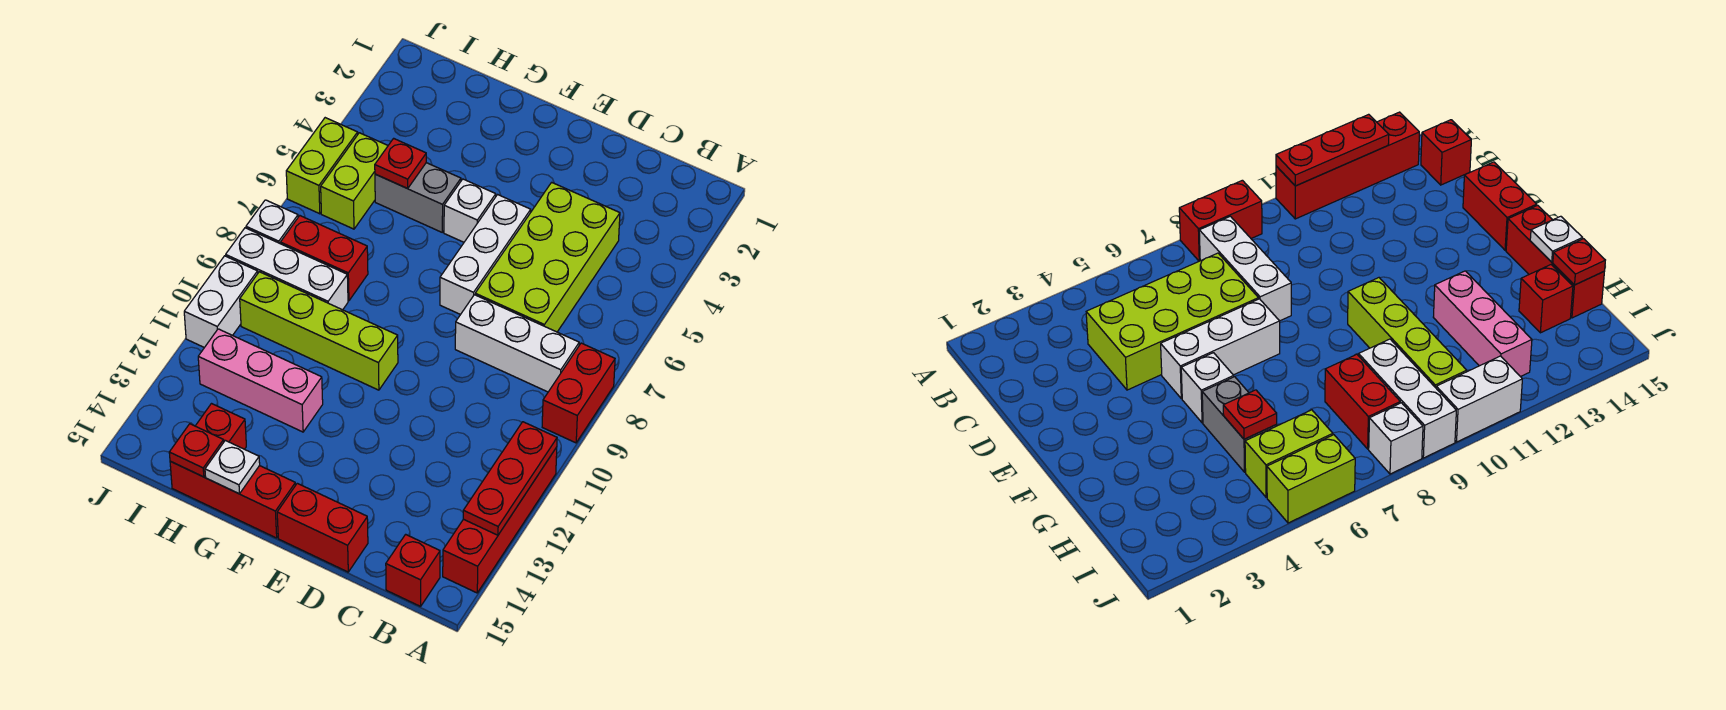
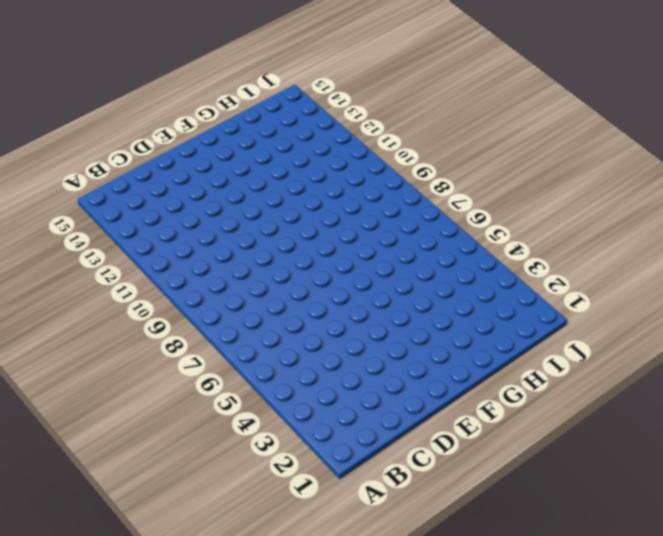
none -> red brick A8:A9 level 1
none -> red brick A11:A14 level 1
none -> white brick B8:D8 level 1

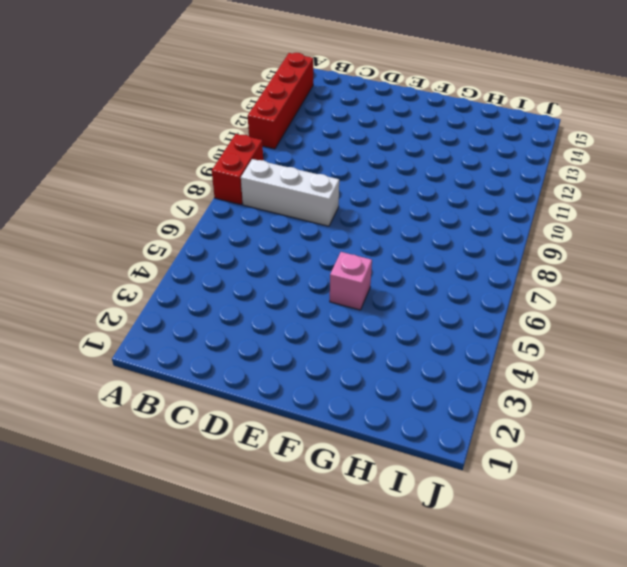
pink brick F5 level 1 -> white brick F5 level 1
none -> red brick B15 level 1
none -> lime brick C4:D7 level 1
none -> red brick D15:E15 level 1

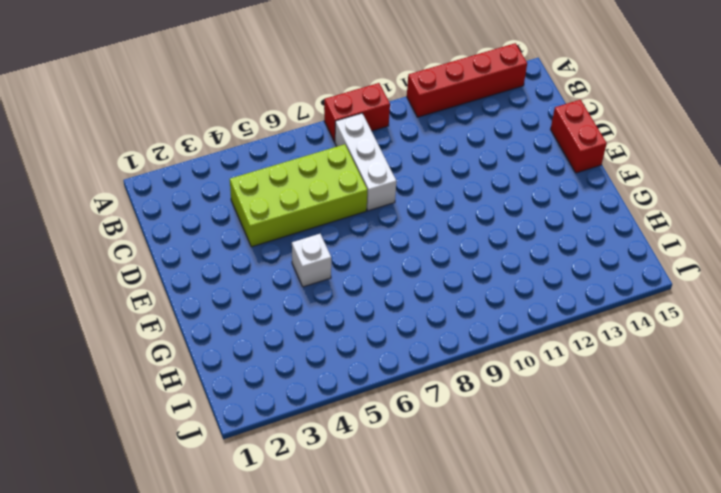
none -> red brick B15 level 1
none -> white brick E5:E7 level 1
none -> lime brick F10:I10 level 1

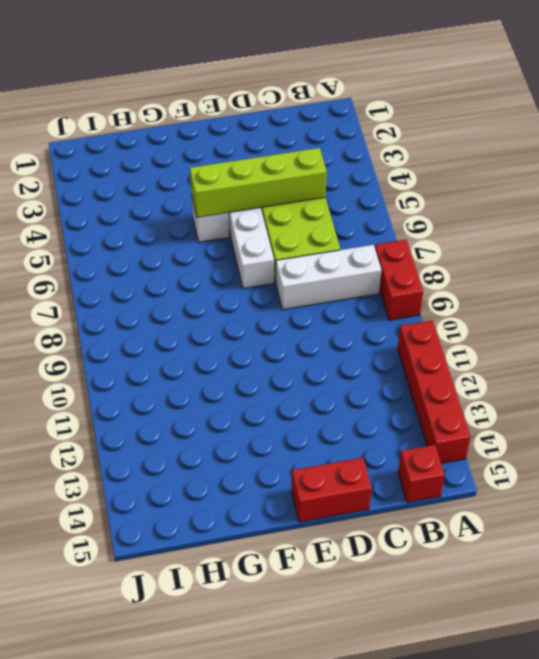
lime brick C5:F5 level 2 -> lime brick F10:I10 level 1
none -> red brick F15:H15 level 1
none -> grey brick G5:H5 level 1
none -> pink brick G12:I12 level 1

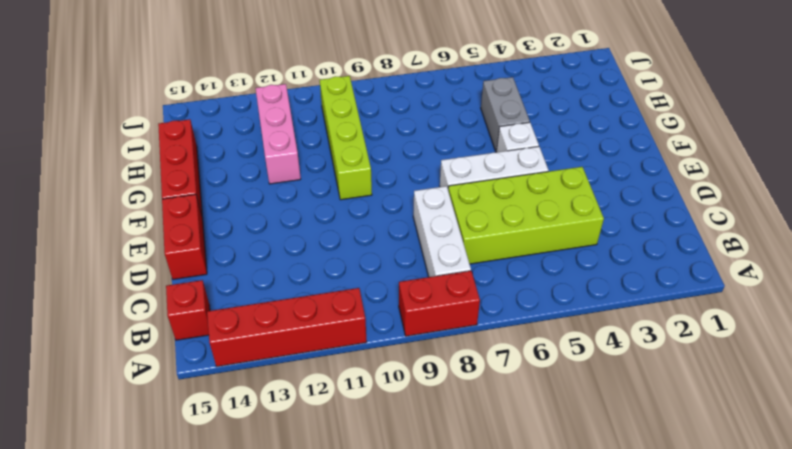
none -> red brick H8:I8 level 1
none -> white brick H9:J9 level 1
none -> red brick H14 level 1

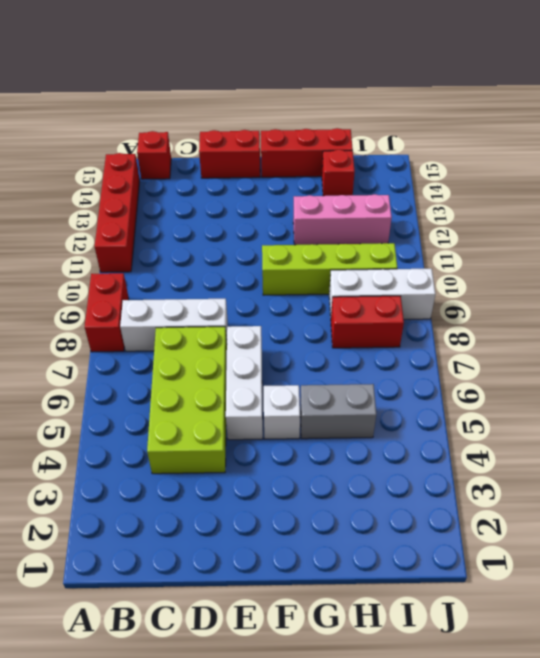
none -> lime brick I5:I6 level 1
none -> lime brick J5:J6 level 1
none -> white brick J8 level 1

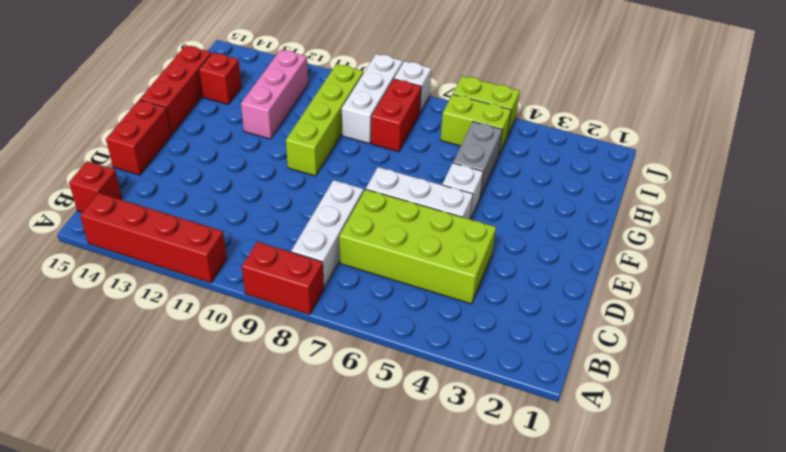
none -> white brick J10:J11 level 1
none -> red plate A11:A13 level 2
none -> white plate G15 level 2

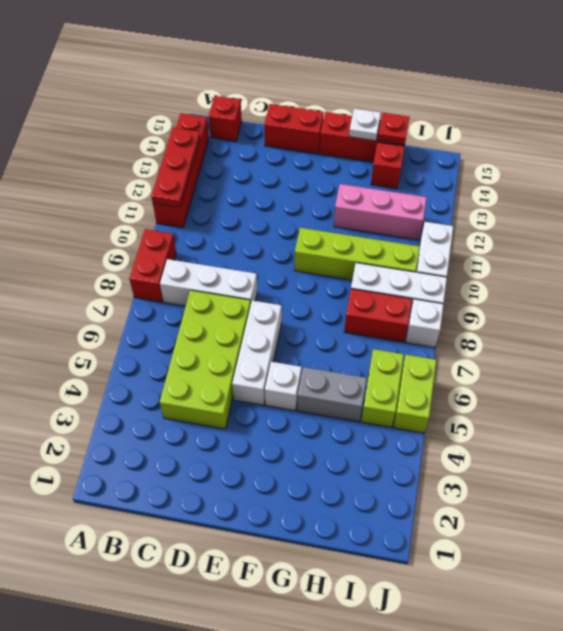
none -> red plate H5 level 2

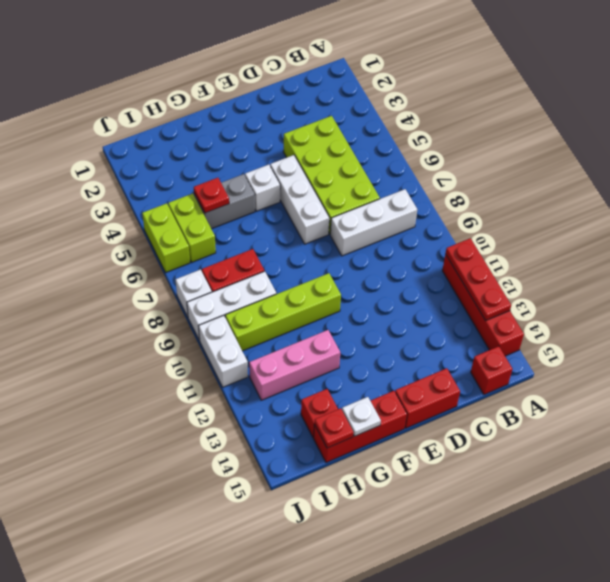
none -> red brick A8:A9 level 1

